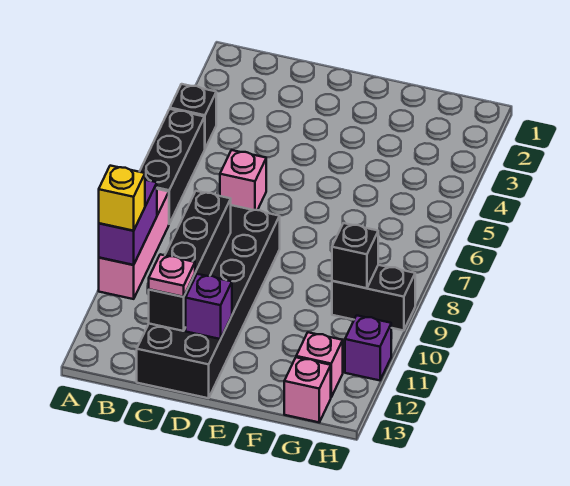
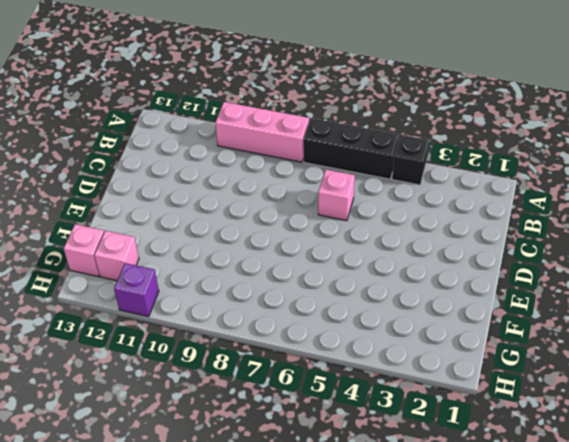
none -> black brick C8:D13 level 1
none -> black brick G9:H9 level 1
none -> purple brick A9:A10 level 2

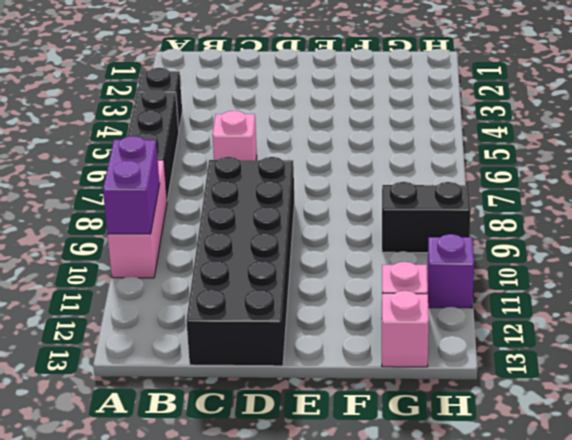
none -> black brick C9:C12 level 2
none -> purple brick D12 level 2
none -> black brick G9 level 2

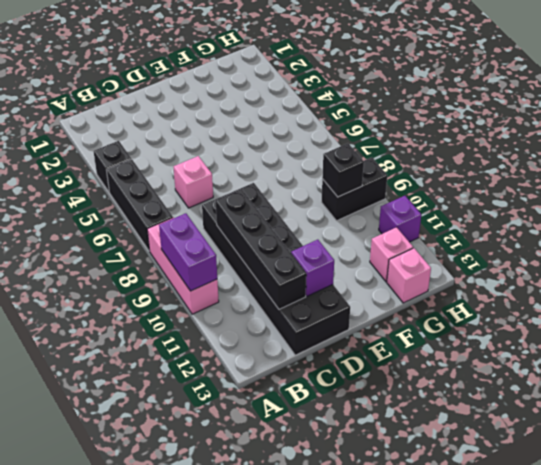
none -> yellow brick A10 level 3
none -> pink plate C12 level 3

